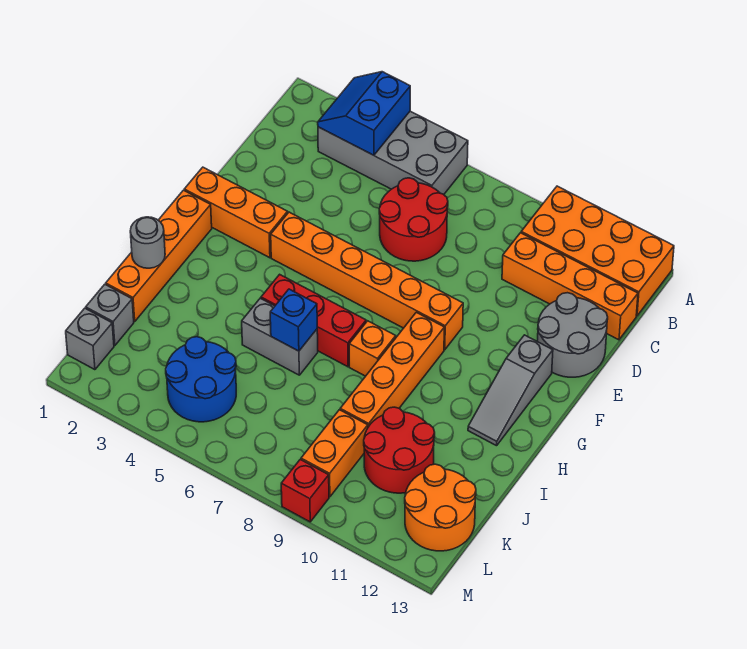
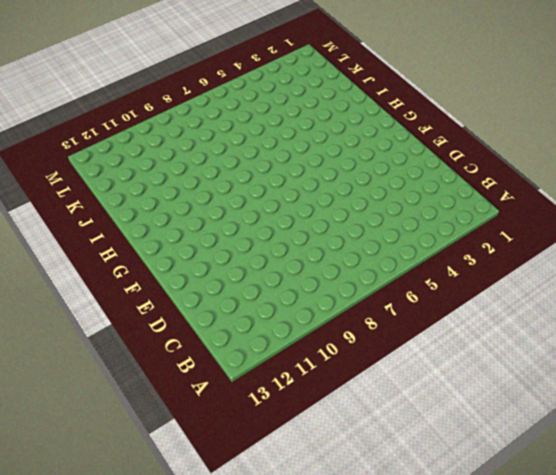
none -> grey brick A3:B6 level 1
none -> orange brick A10:B13 level 1
none -> red round brick C6:D7 level 1

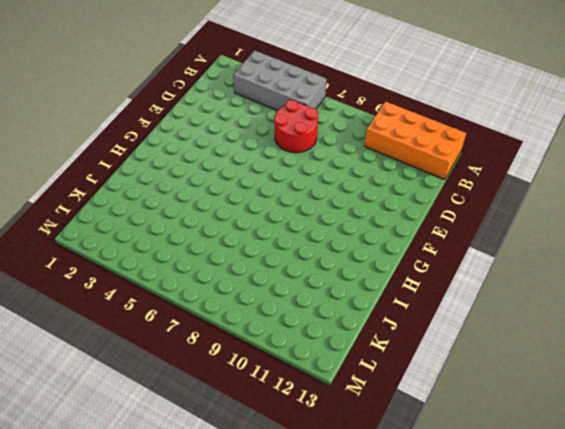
none -> orange brick C10:C13 level 1
none -> grey round brick D12:E13 level 1
none -> orange brick F1:F3 level 1

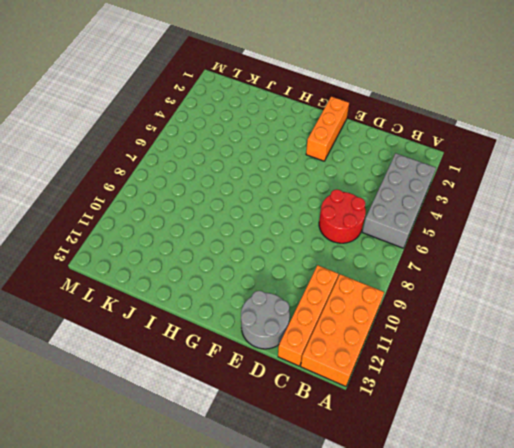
none -> orange brick F4:F9 level 1
none -> grey slope F12:H12 level 1 top F
none -> orange brick G1:J1 level 1

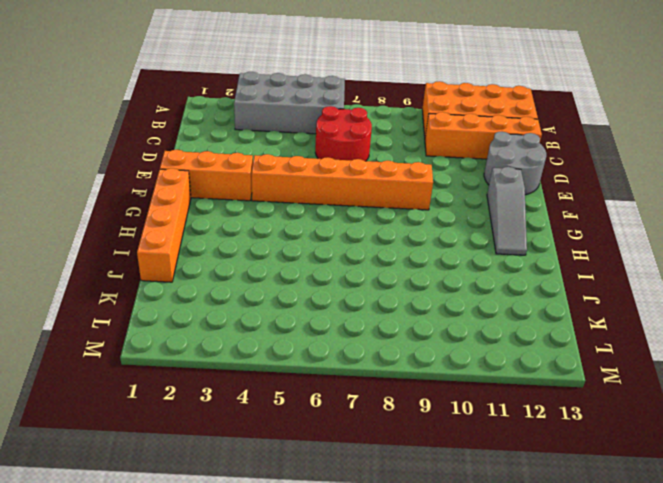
none -> orange brick G9:J9 level 1
none -> red brick H5:H7 level 1
none -> orange brick H8 level 1

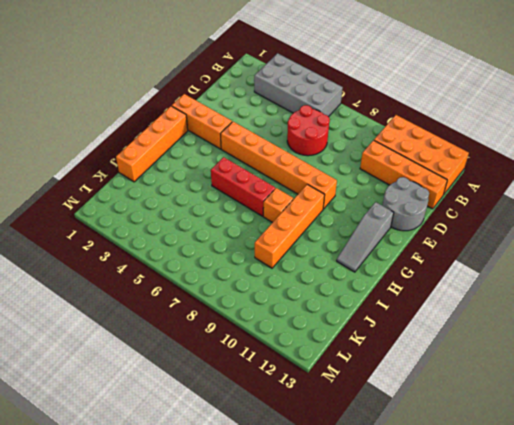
none -> grey brick I5:I6 level 1
none -> red round brick J10:K11 level 1
none -> grey brick K1 level 1

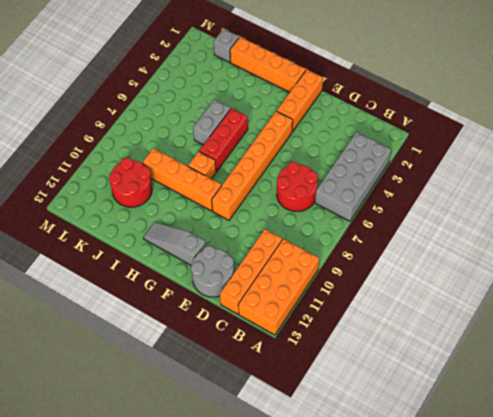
none -> blue round brick K4:L5 level 1
none -> orange brick K9:L9 level 1
none -> orange round brick K12:L13 level 1

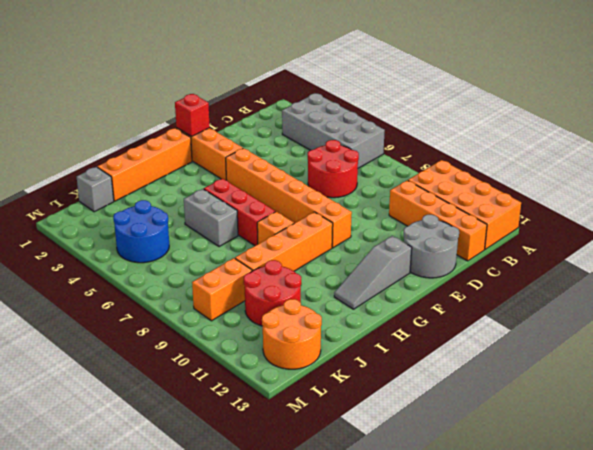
red brick F1 level 2 -> red brick M9 level 1
none -> grey brick L1 level 1
none -> blue slope A3:B4 level 2 top 4
none -> grey round brick I1 level 2

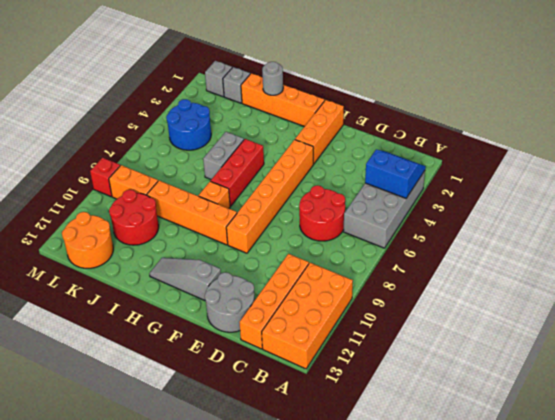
none -> blue brick I6 level 2

